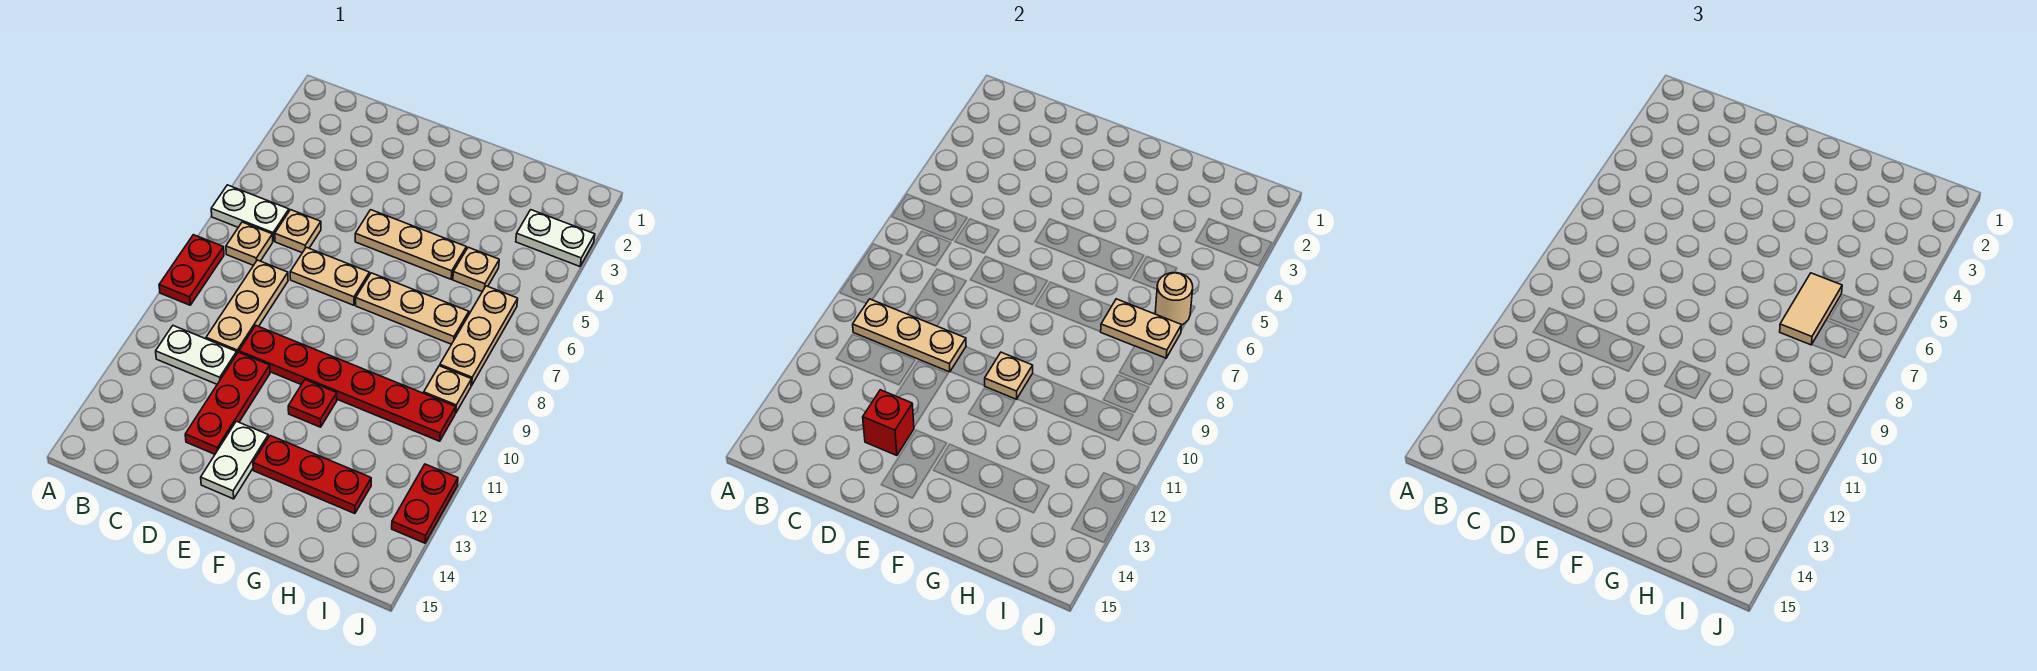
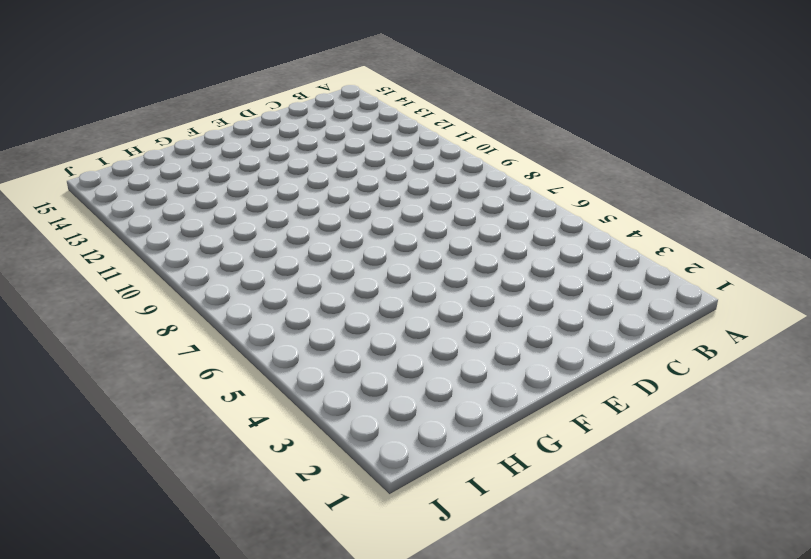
none -> white plate A6:B6 level 1
none -> red plate A8:A9 level 1
none -> tan plate B7 level 1

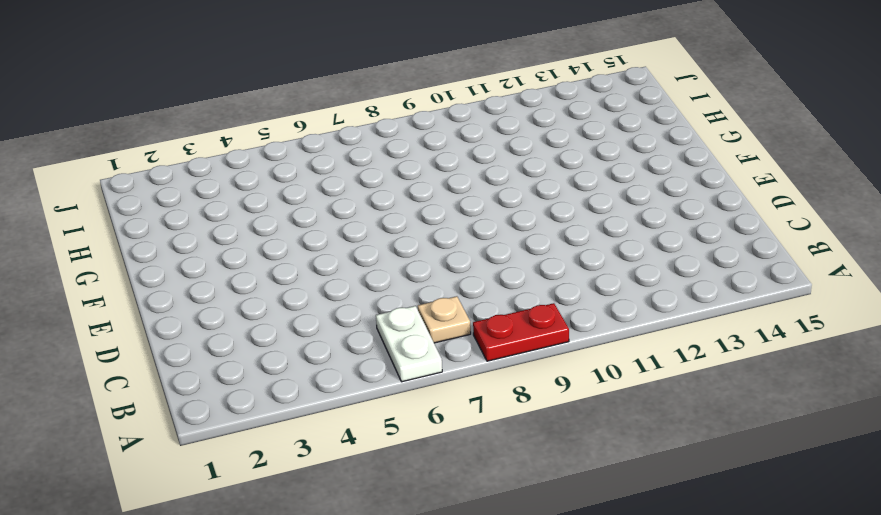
none -> white plate B11:C11 level 1
none -> tan plate C6 level 1
none -> tan plate C8:C10 level 1

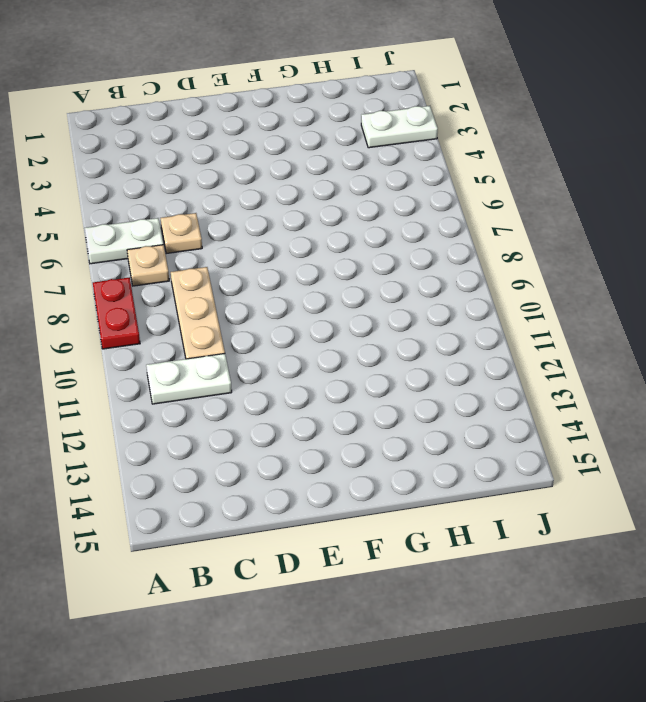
none -> tan plate D7:E7 level 1
none -> red plate D10:I10 level 1
none -> red plate D11:D13 level 1

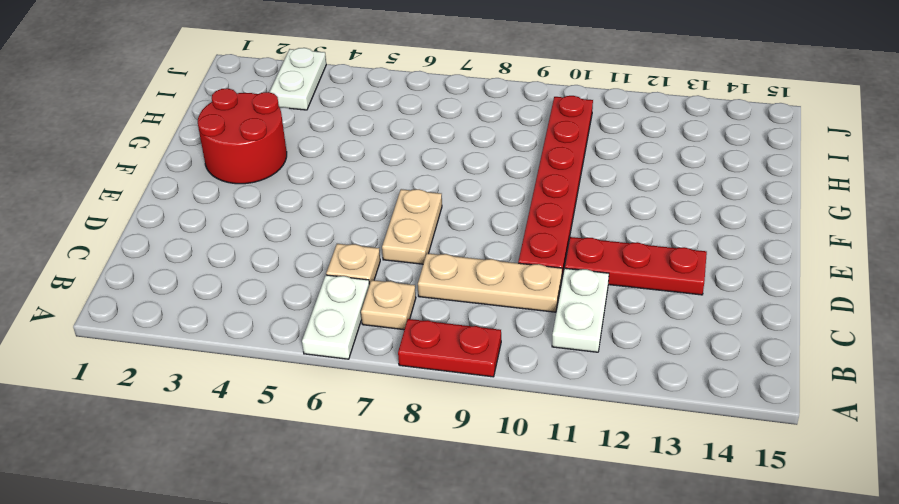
red round brick F2:G3 level 1 -> none
none -> tan plate E5:G5 level 1
none -> white plate E13:E14 level 1
none -> tan plate F7:H7 level 1

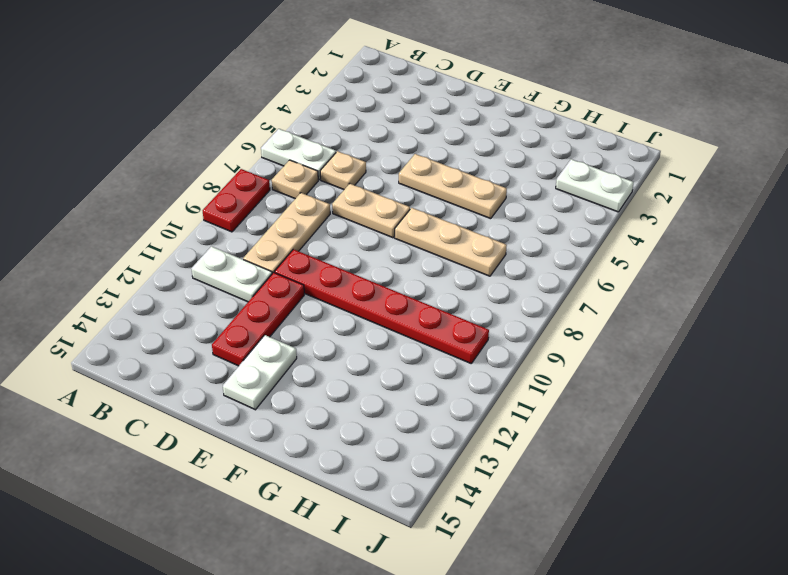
none -> red plate F11 level 1
none -> red plate F13:H13 level 1
none -> tan plate H5 level 1

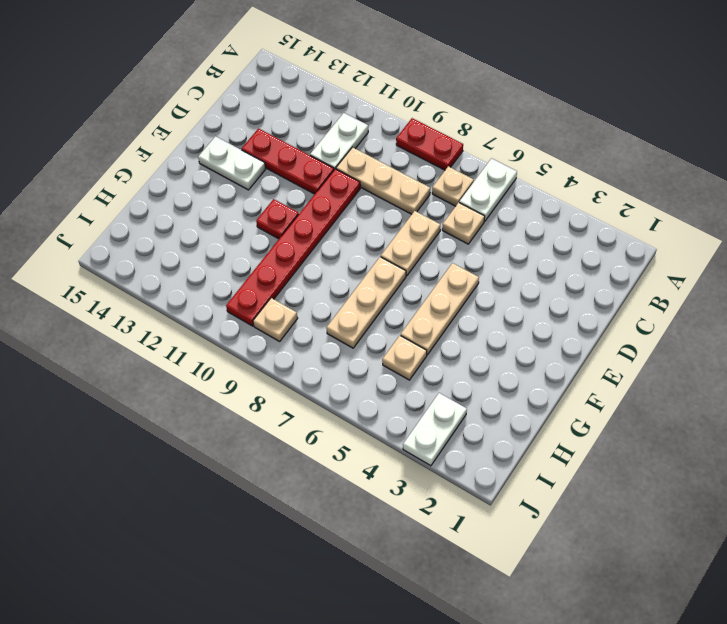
none -> red plate F13:H13 level 1
none -> tan plate I6:I8 level 1
none -> red plate J12:J13 level 1

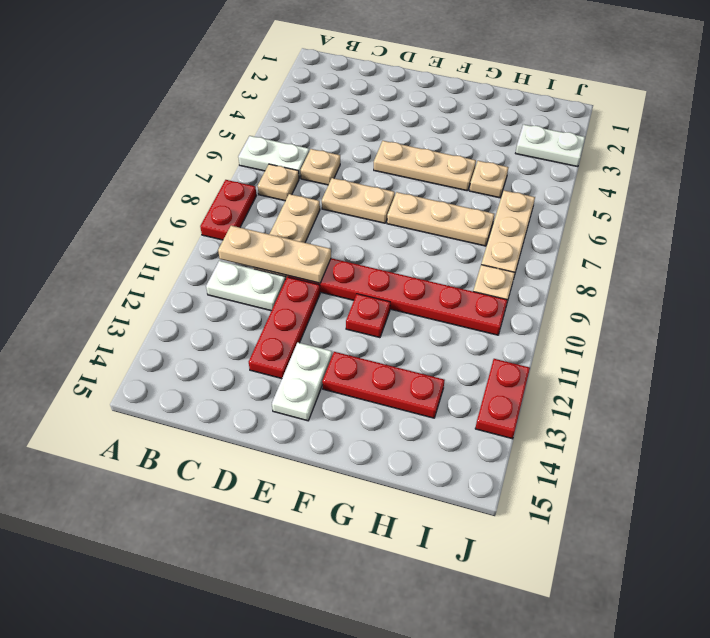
none -> red brick D13 level 2
none -> tan plate F10 level 2
none -> tan plate H7:I7 level 2

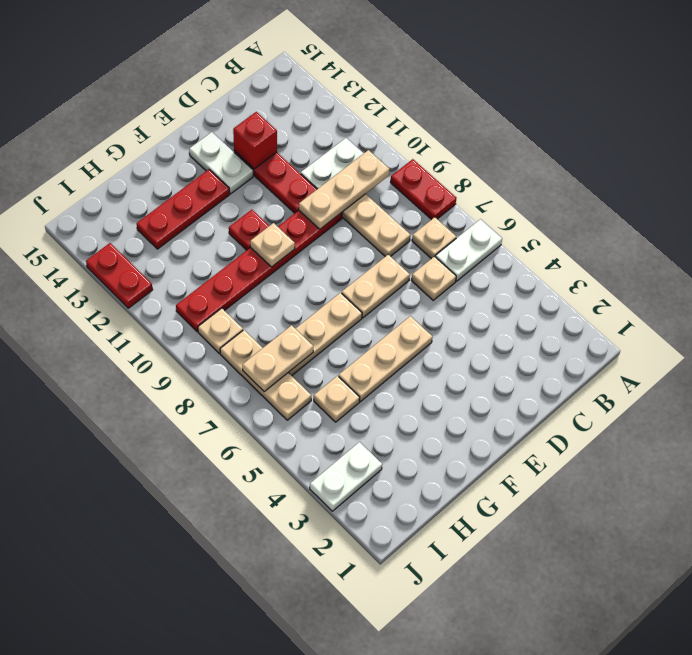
none -> tan round brick I6 level 2
none -> tan tile H6:H7 level 3

